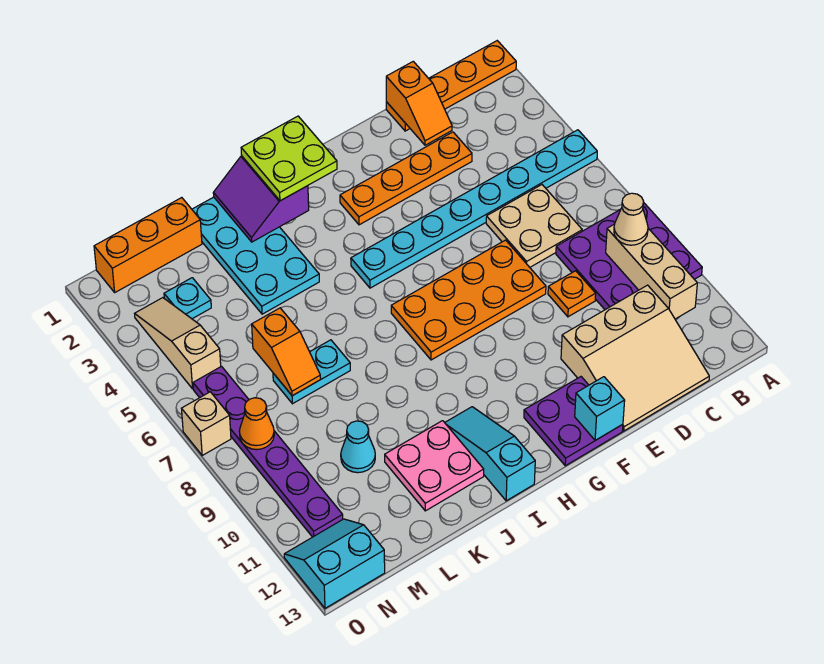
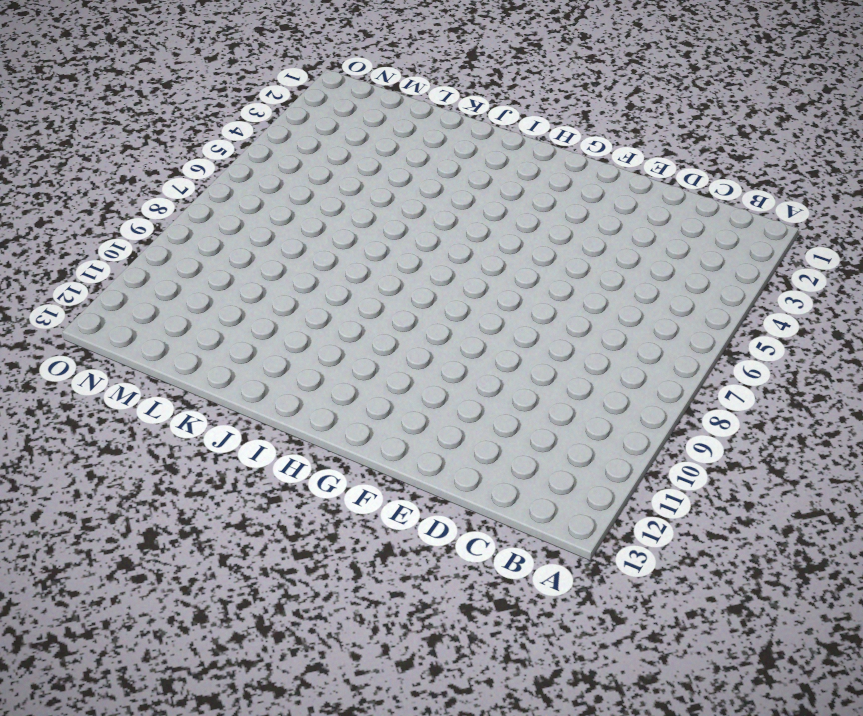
none -> orange plate A1:D1 level 1
none -> cyan plate A5:H5 level 1
none -> purple plate A8:C10 level 1

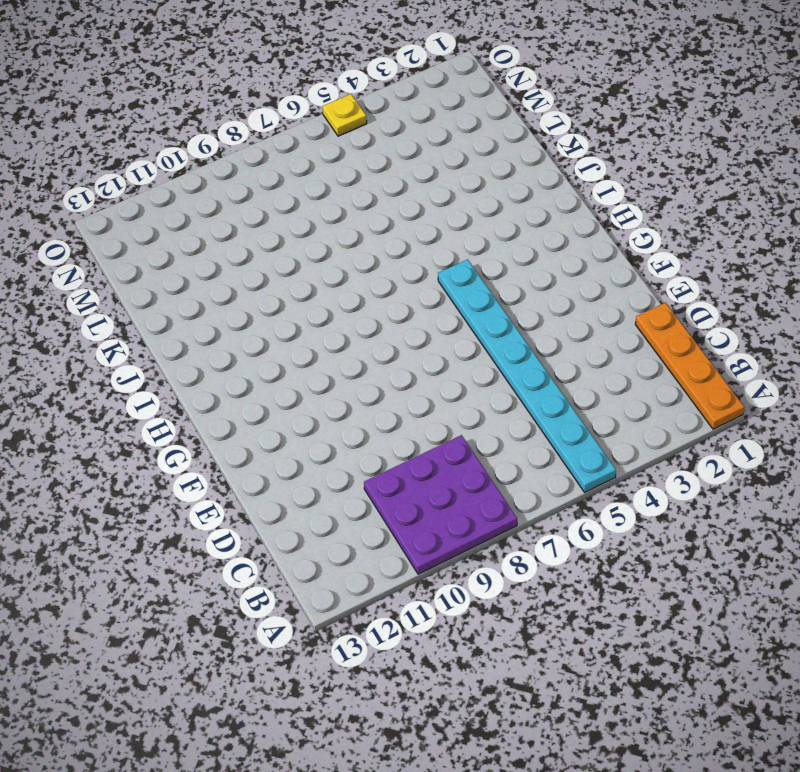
yellow plate O5 level 1 -> none
none -> tan plate C6:D7 level 1
none -> tan slope C11:E13 level 1 top 11
none -> orange plate D3:G3 level 1

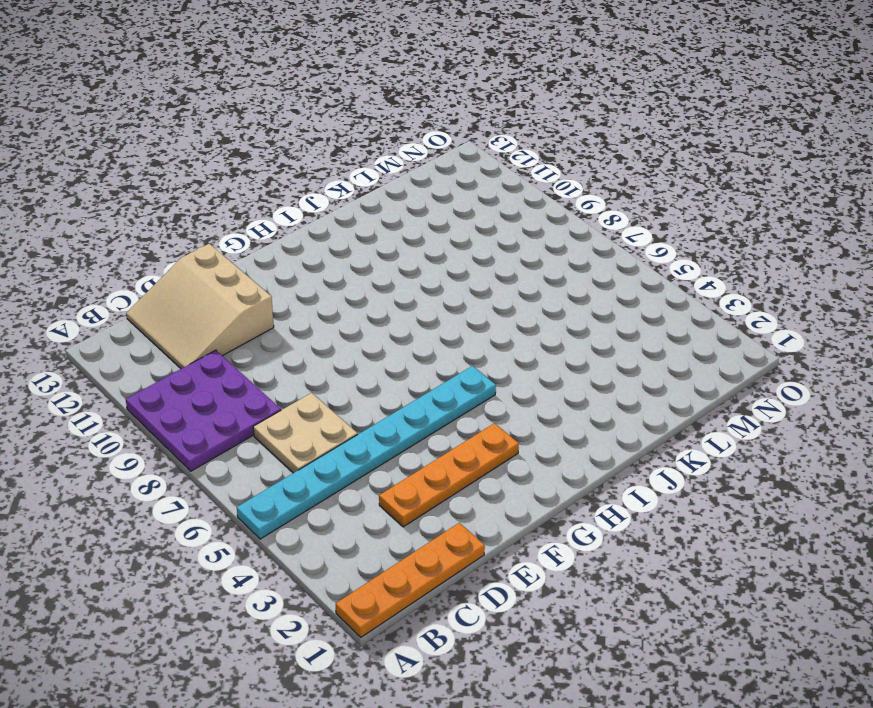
tan slope C11:E13 level 1 top E -> tan slope C11:E13 level 1 top 11
none -> orange plate D9 level 1
none -> orange plate E7:H8 level 1
none -> purple plate F12:G13 level 1

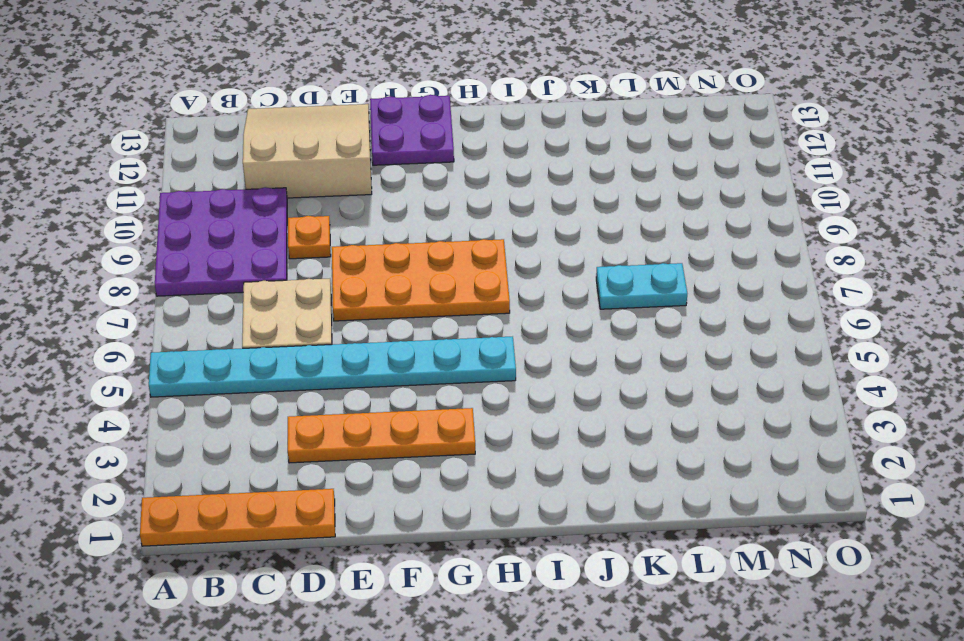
none -> cyan slope I11:I13 level 1 top 13
none -> cyan plate J1:K4 level 1
none -> pink plate J11:K12 level 1

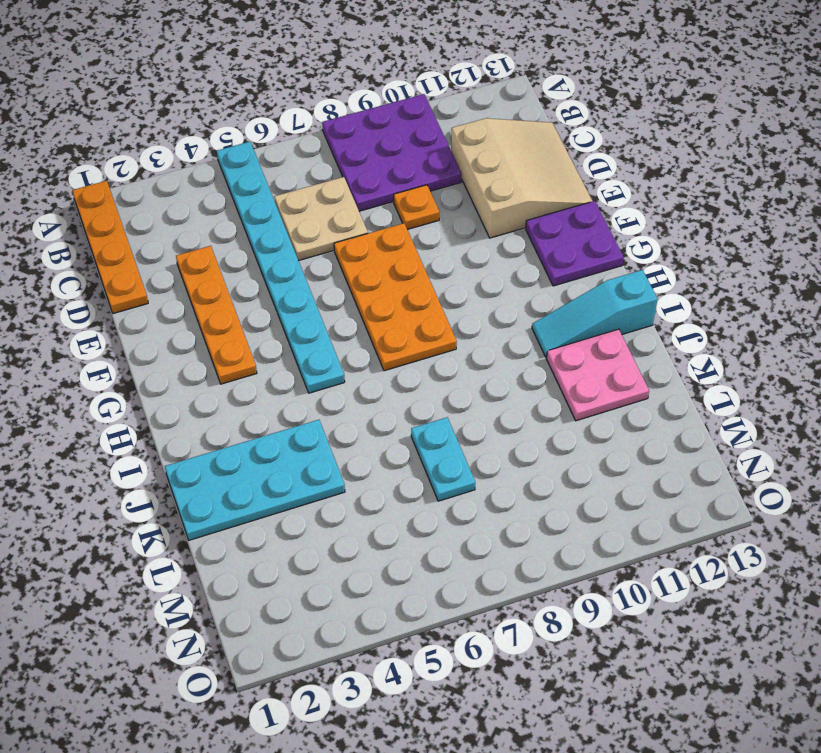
none -> orange brick L1:N1 level 1
none -> cyan cone L10 level 1
none -> cyan plate M3 level 1

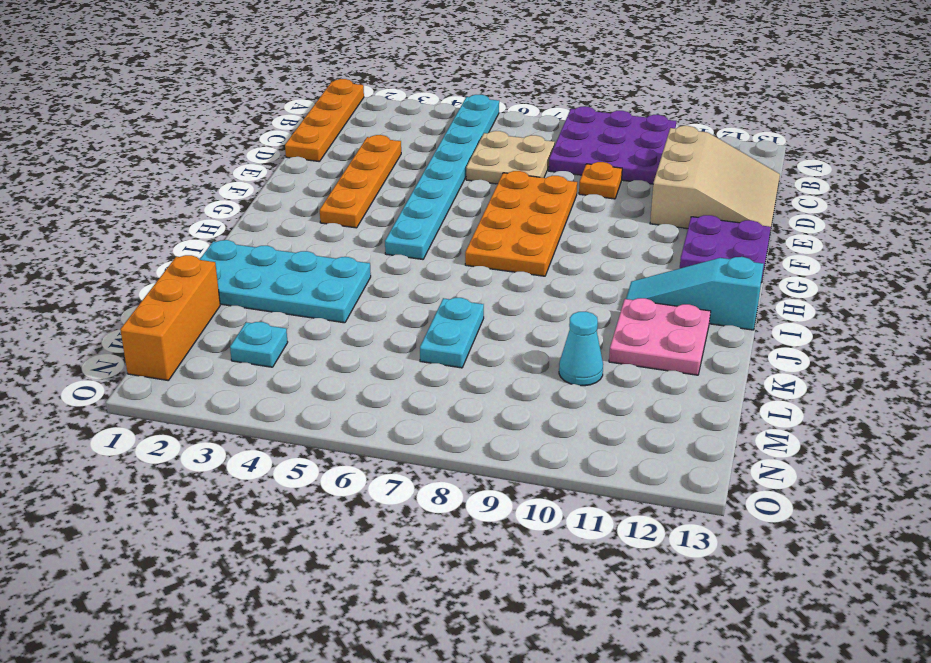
none -> tan slope N3:N5 level 1 top 5
none -> purple plate N6:N11 level 1
none -> cyan slope N12:O13 level 1 top 13

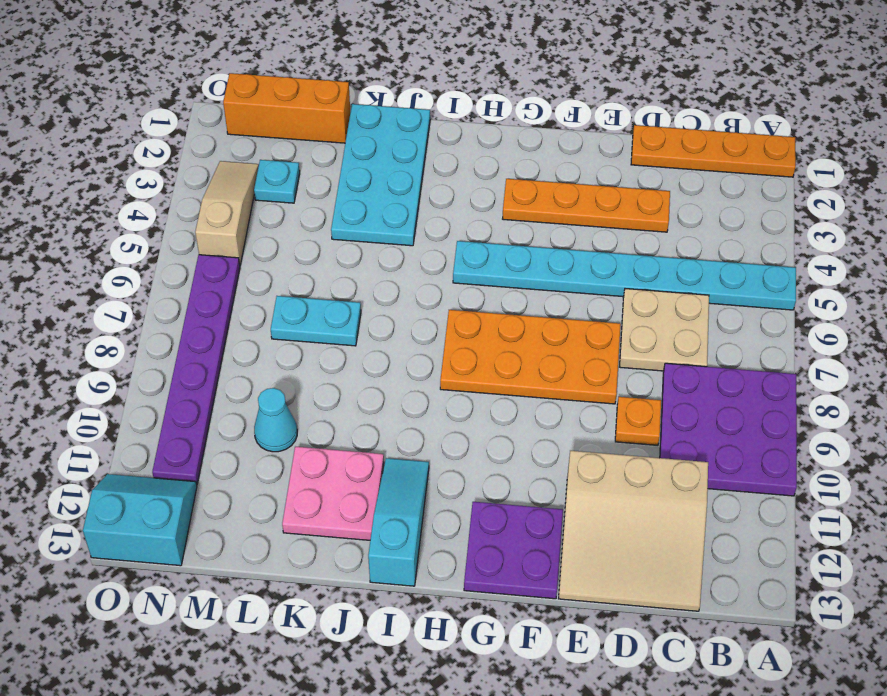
none -> tan brick O7 level 1
none -> tan brick B9:B11 level 2
none -> orange slope D1:D2 level 2 top 1

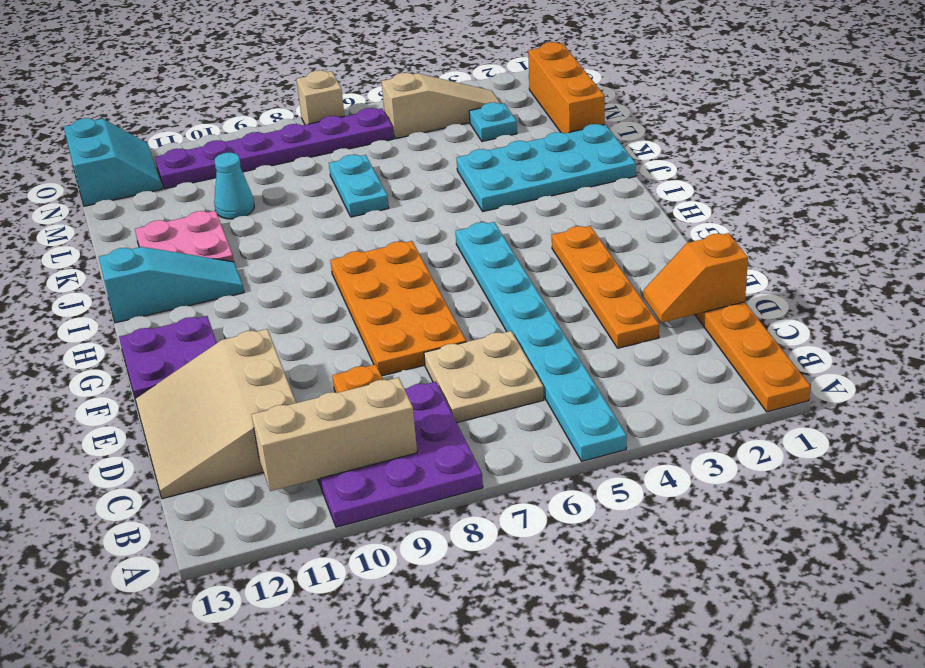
none -> cyan brick F13 level 2
none -> purple slope I1:J2 level 2 top I
none -> orange slope L6:L7 level 2 top 6

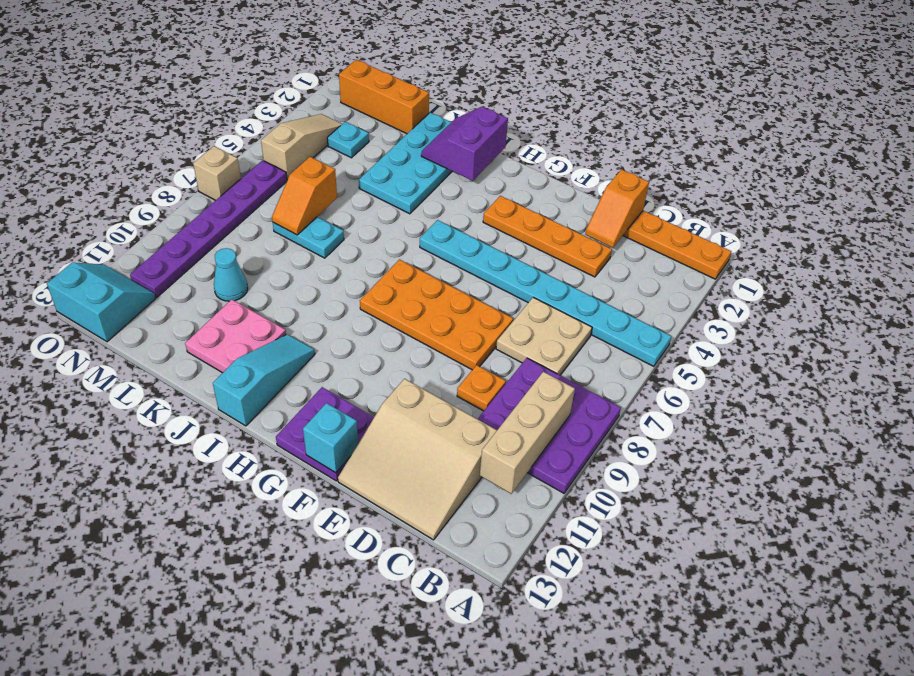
none -> orange cone N8 level 2
none -> tan cone B9 level 3
none -> lime plate H1:I2 level 3

